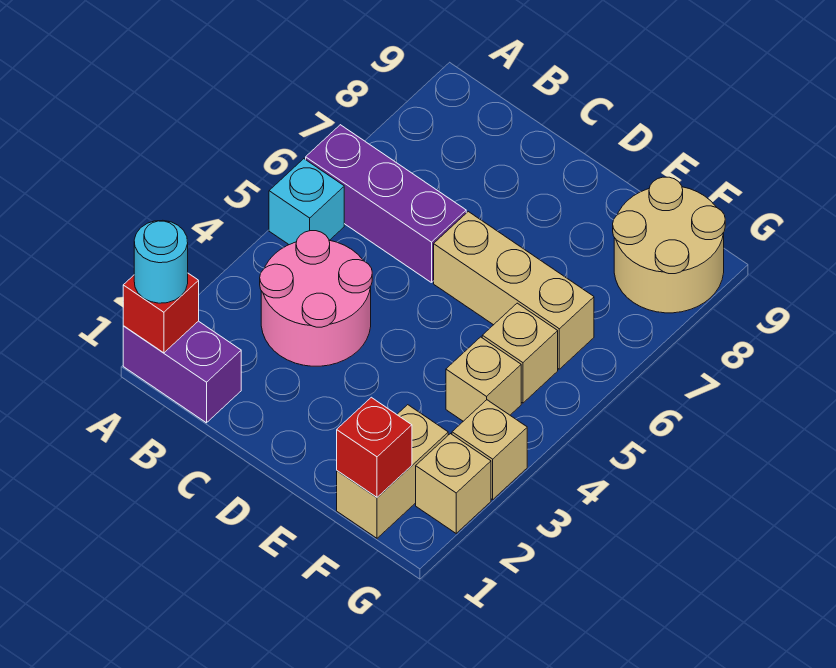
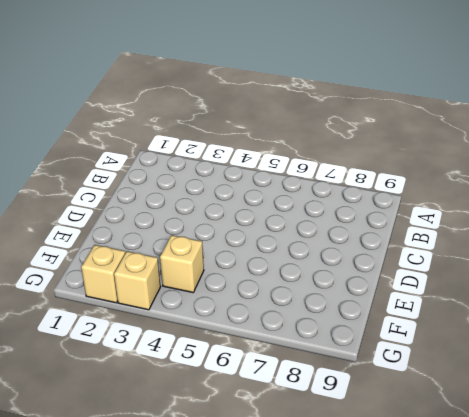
none -> purple brick A1:B1 level 1
none -> cyan brick A5 level 1
none -> purple brick A6:C6 level 1

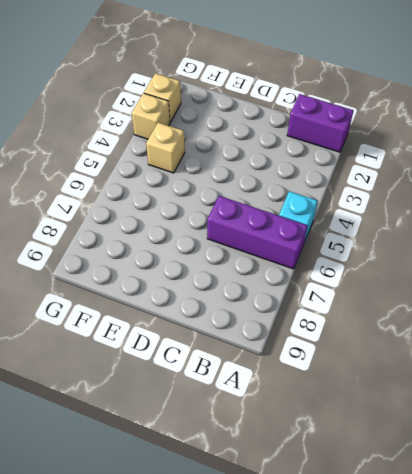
none -> pink round brick B3:C4 level 1
none -> tan brick D6:F6 level 1
none -> tan brick F1:F2 level 1

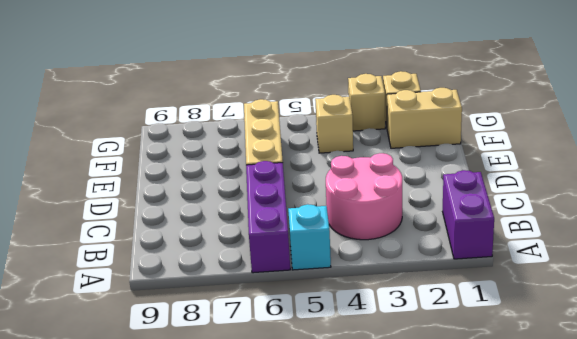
none -> tan brick F5 level 1
none -> tan round brick F8:G9 level 1
none -> red brick A1 level 2

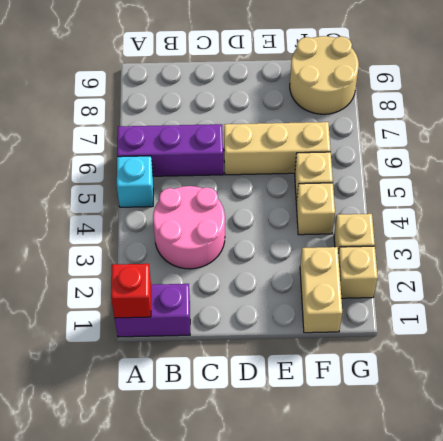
none -> red brick F1 level 2
none -> cyan round brick A1 level 3

